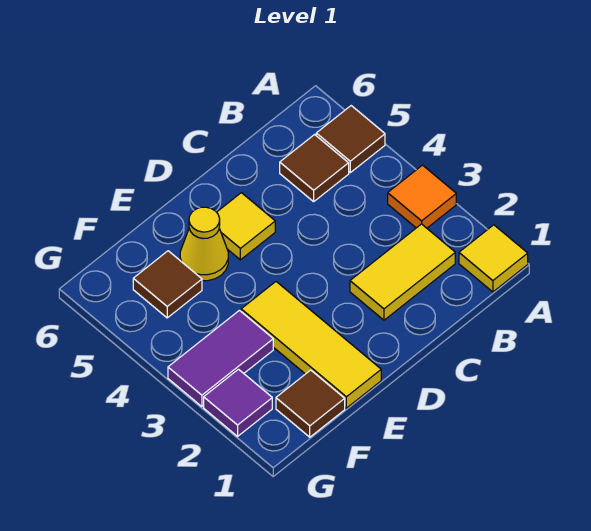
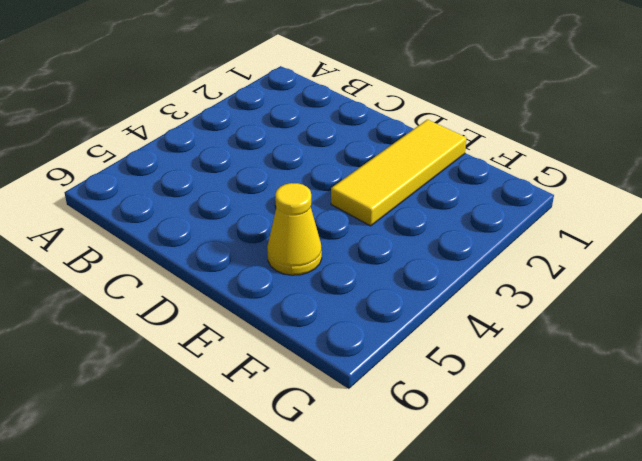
none -> yellow tile A1 level 1
none -> orange tile A3 level 1
none -> brown tile A5 level 1

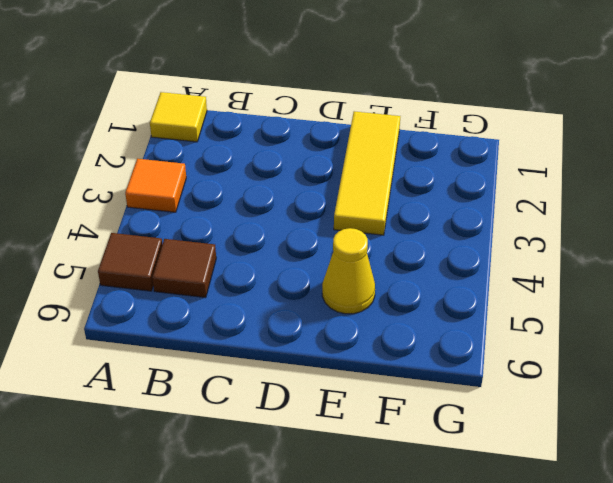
none -> yellow tile B2:C2 level 1
none -> yellow tile D5 level 1
none -> brown tile F1 level 1

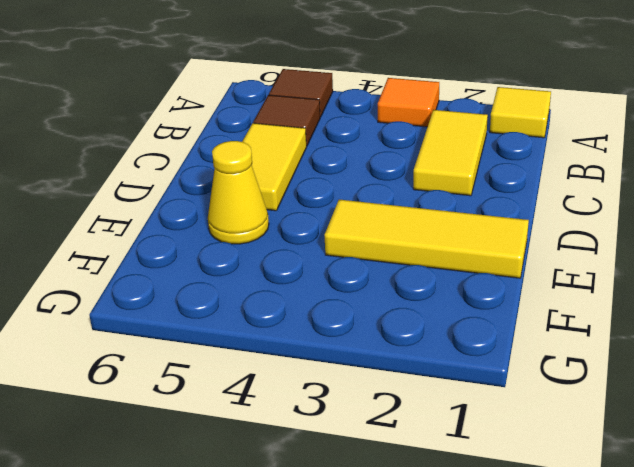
yellow tile C5:D5 level 1 -> yellow tile D5 level 1
none -> brown tile F1 level 1
none -> purple tile F3:G3 level 1
none -> brown tile F5 level 1

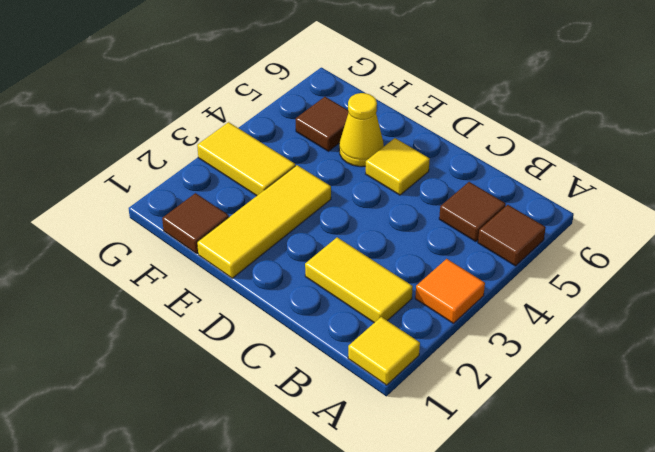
yellow tile F3:G3 level 1 -> purple tile F3:G3 level 1
none -> purple tile G2 level 1

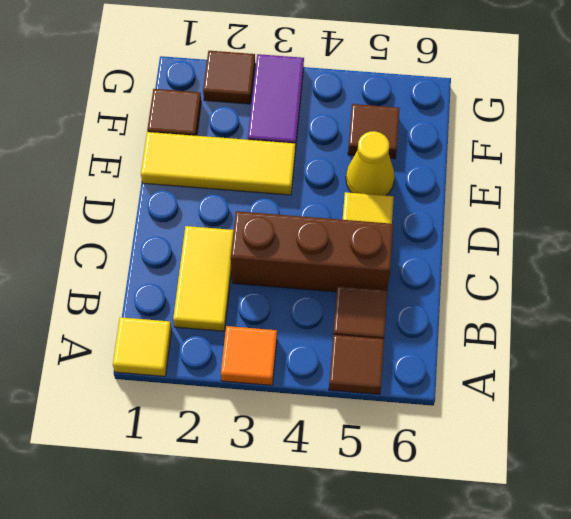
brown brick C3:C5 level 1 -> none
brown tile G2 level 1 -> purple tile G2 level 1

